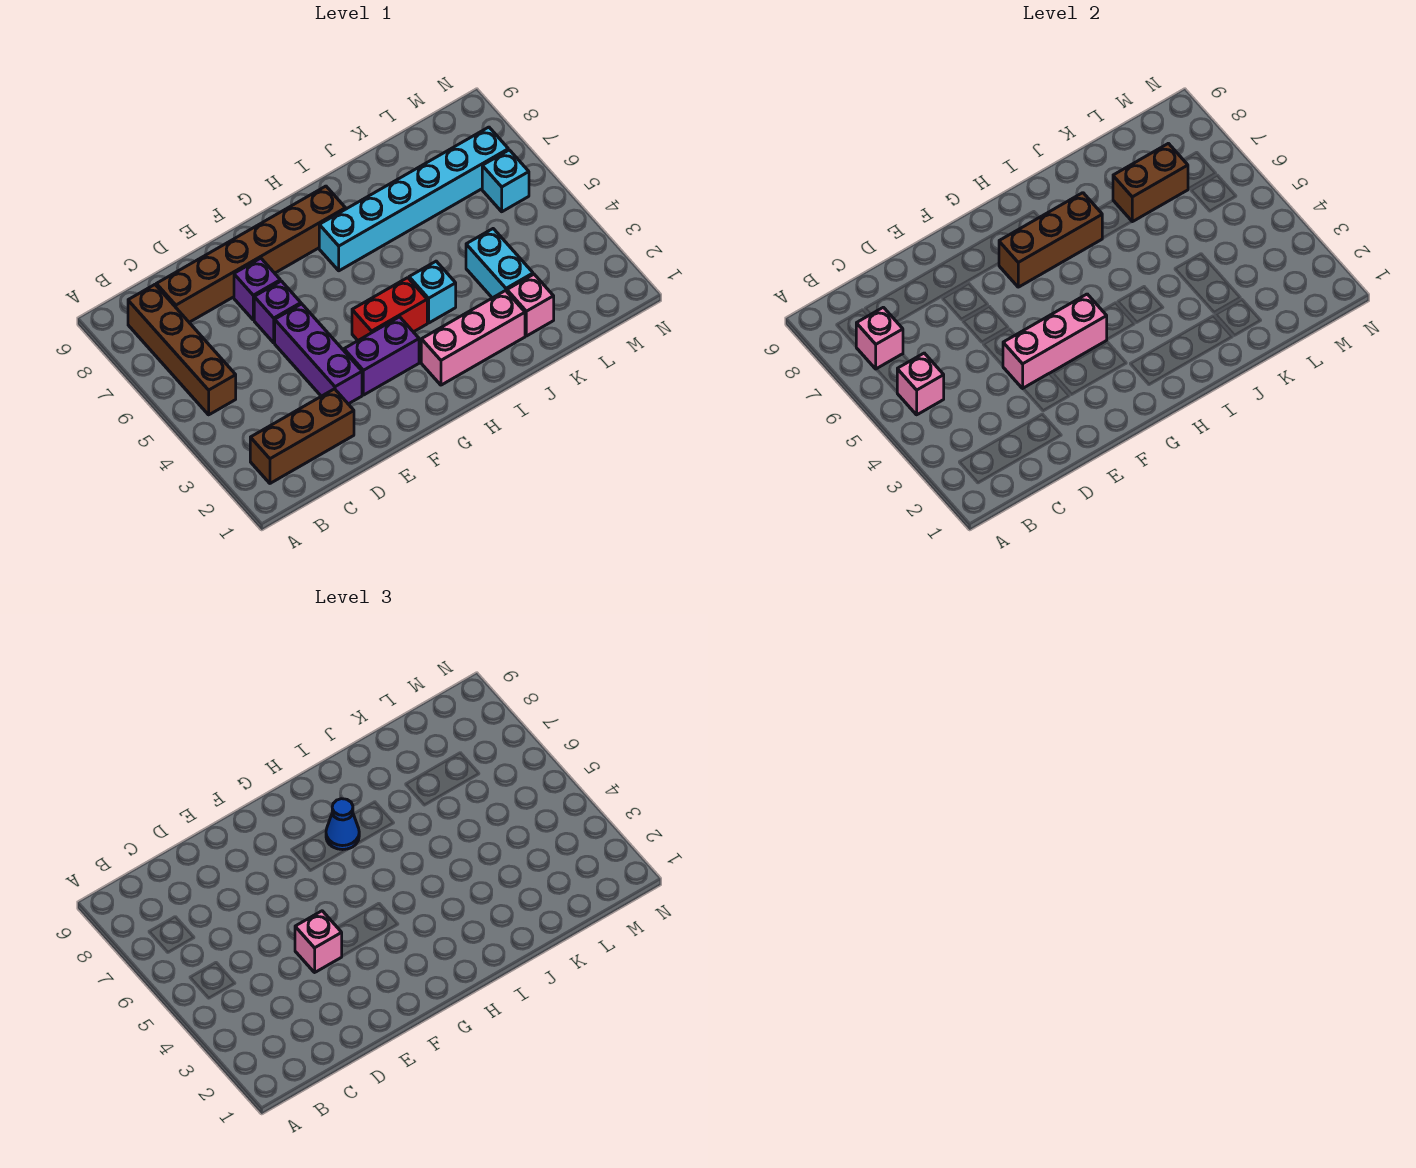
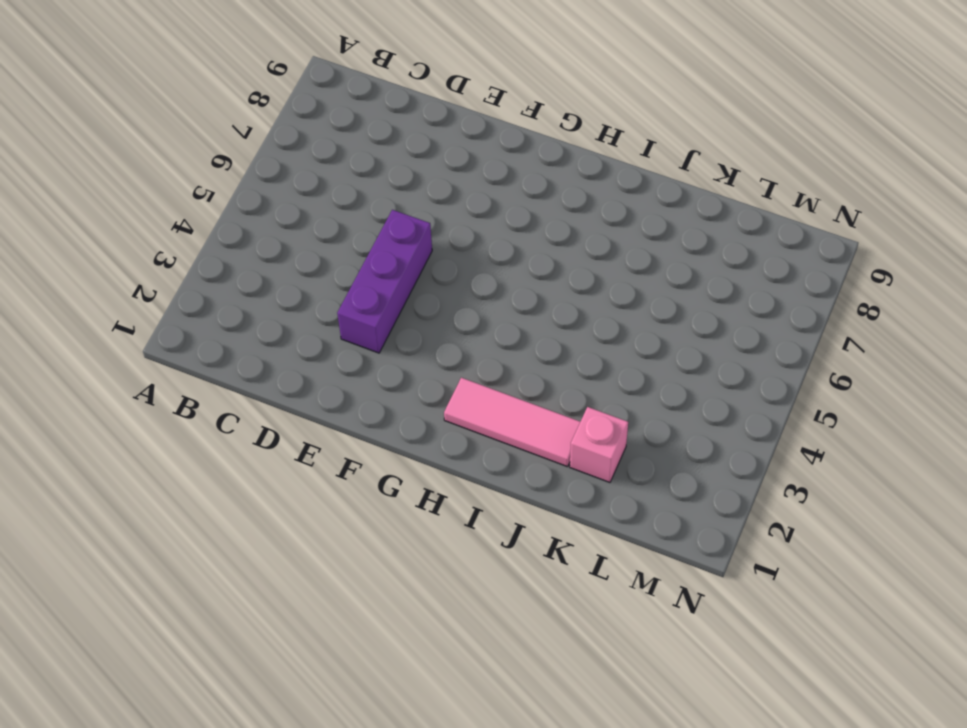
pink tile H2:J2 level 1 -> pink brick H2:J2 level 1
none -> brown brick B2:D2 level 1
none -> brown brick B5:B8 level 1
none -> brown brick C8:H8 level 1

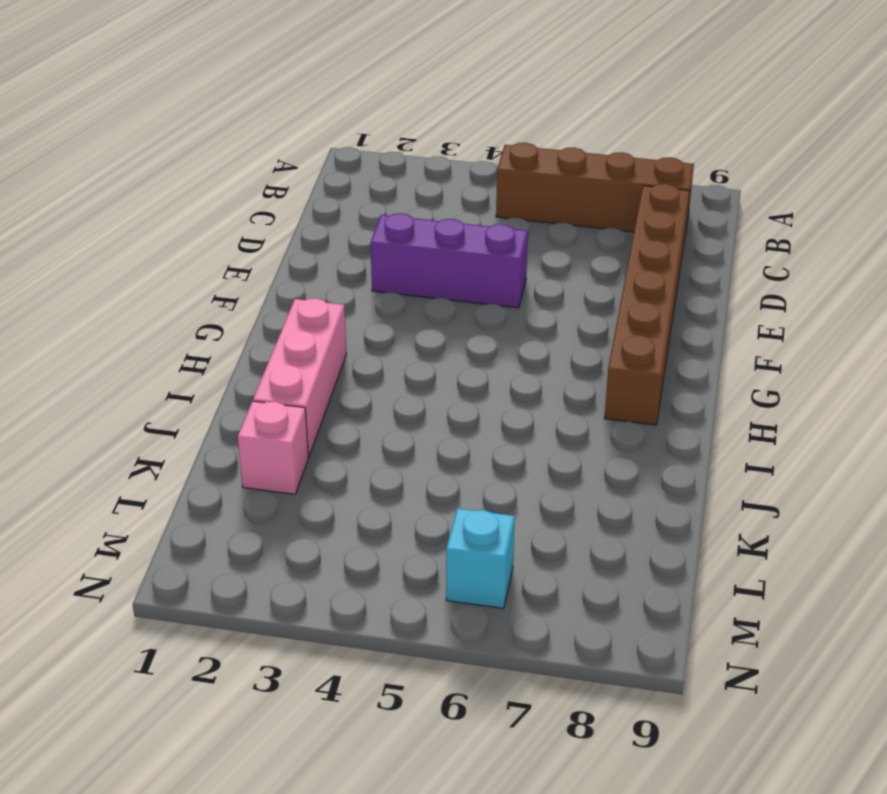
none -> brown brick B2:D2 level 1
none -> purple brick E6 level 1
none -> purple brick E7 level 1

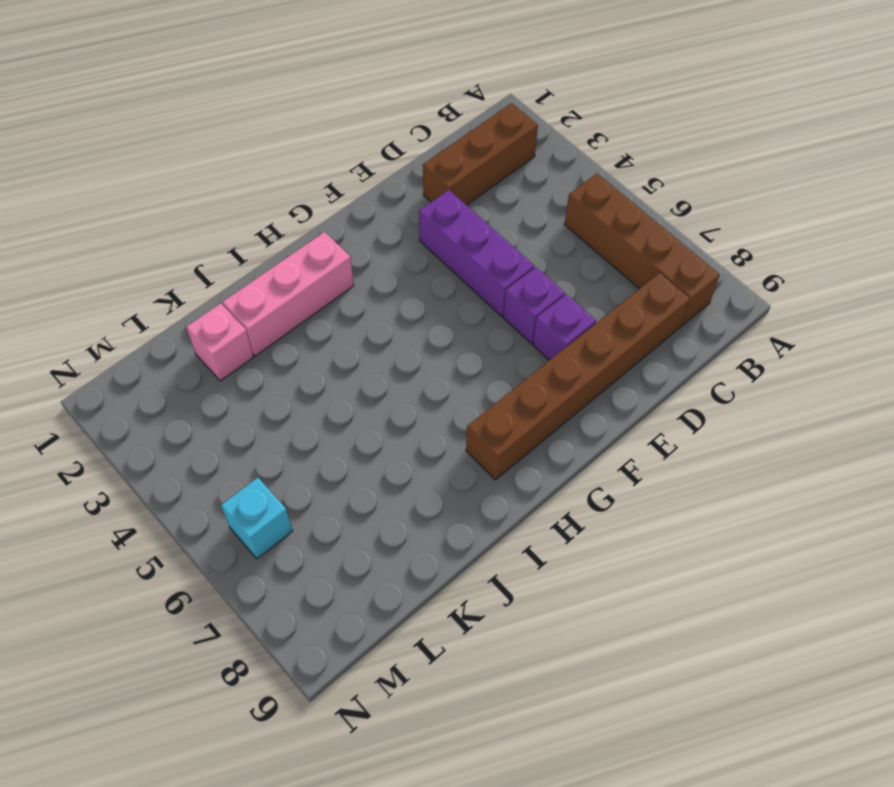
none -> purple brick F3:G3 level 1
none -> red brick G4:H4 level 1
none -> cyan brick H7:M7 level 1

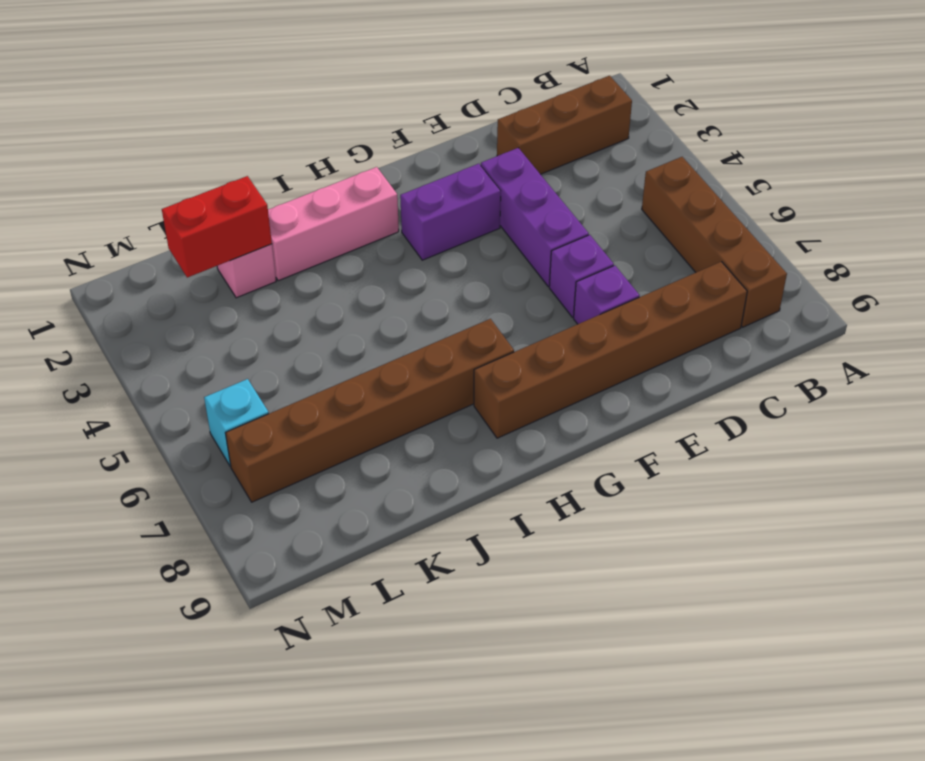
brown brick H7:M7 level 1 -> cyan brick H7:M7 level 1
red brick K2:L2 level 2 -> red brick G4:H4 level 1
none -> cyan brick I4 level 1
none -> cyan brick K3:K4 level 1
none -> pink brick B5 level 2

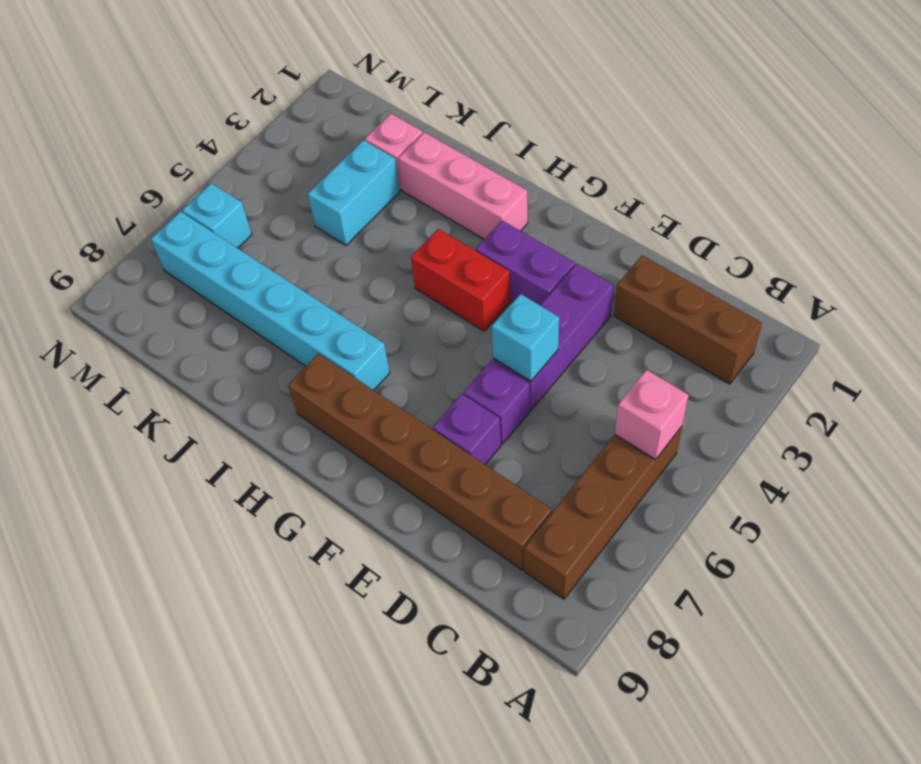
cyan brick E5 level 2 -> cyan brick I4 level 1
none -> pink brick B7 level 2
none -> pink brick E4:G4 level 2
none -> brown brick G7:I7 level 2

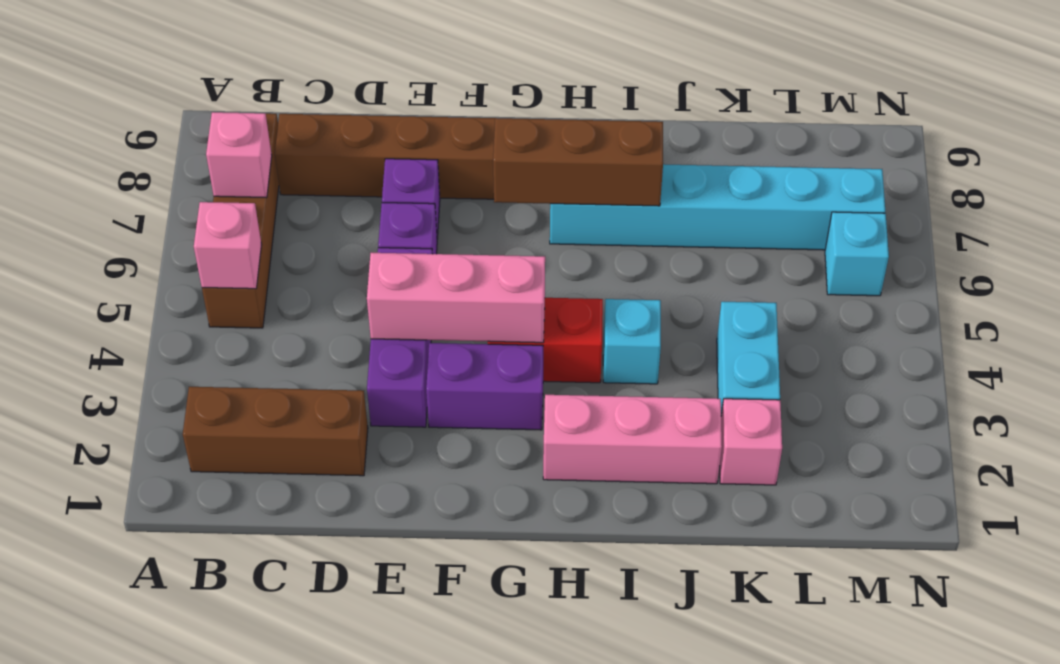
none -> brown brick K7:L7 level 2
none -> pink brick E4 level 3
none -> blue cone H7 level 3

